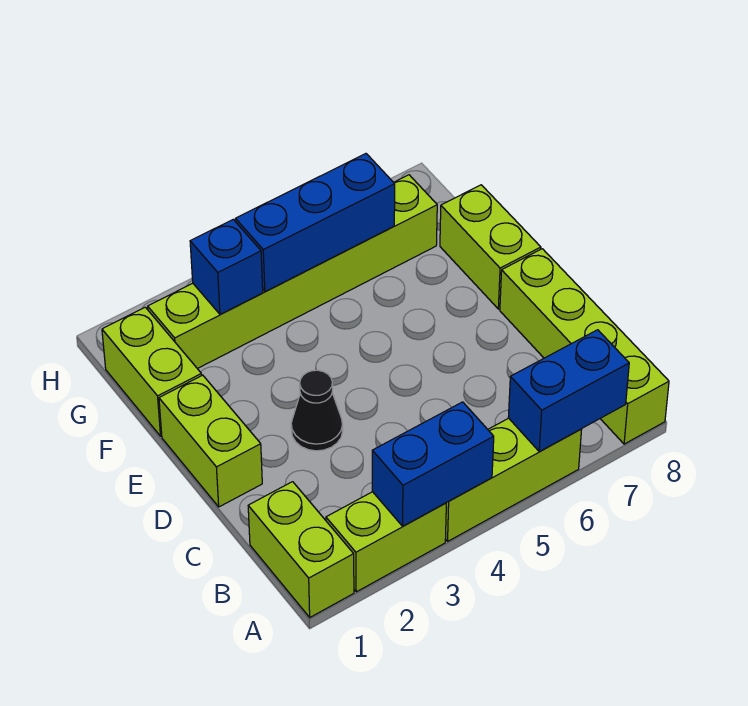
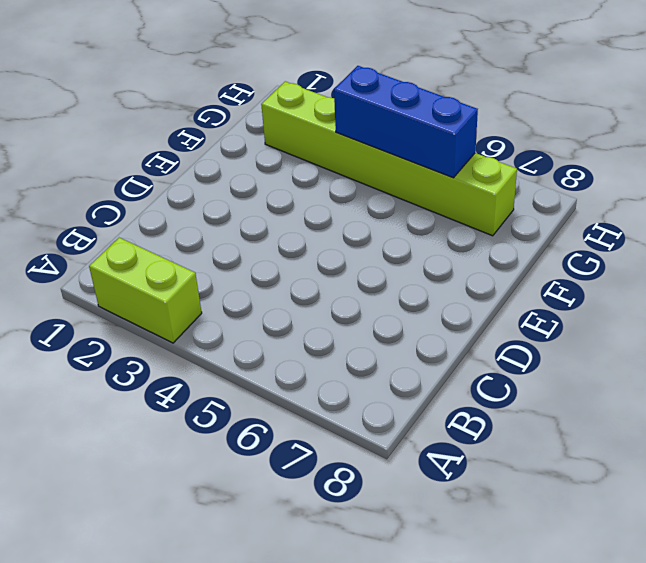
none -> lime brick A1:B1 level 1
none -> lime brick A4:A6 level 1
none -> lime brick A8:D8 level 1

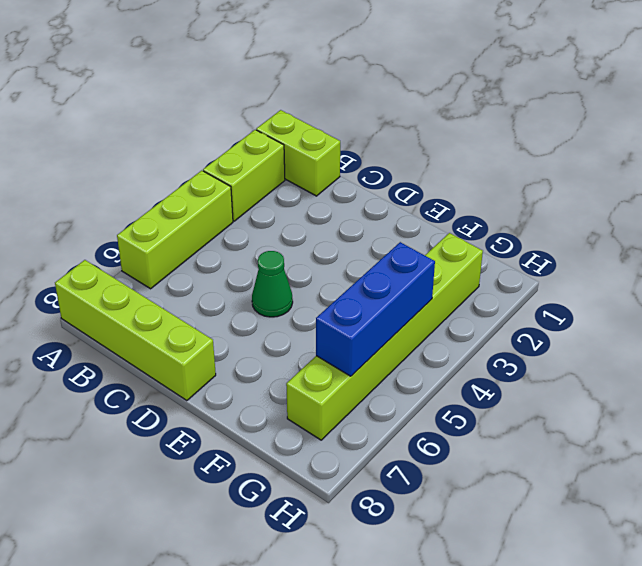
green cone D5 level 1 -> none
none -> lime brick D1:E1 level 1
none -> black cone D3 level 1
none -> lime brick E8:F8 level 1

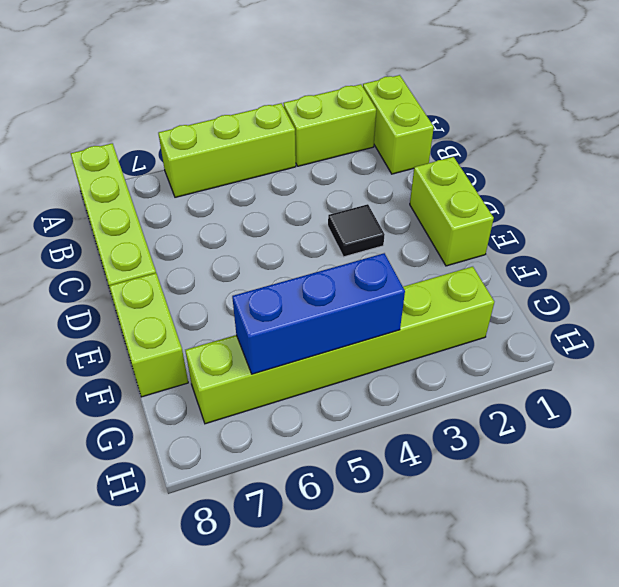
black tile D3 level 1 -> black cone D3 level 1
none -> lime brick F1:G1 level 1
none -> blue brick A3:A4 level 2
none -> blue brick A6:A7 level 2

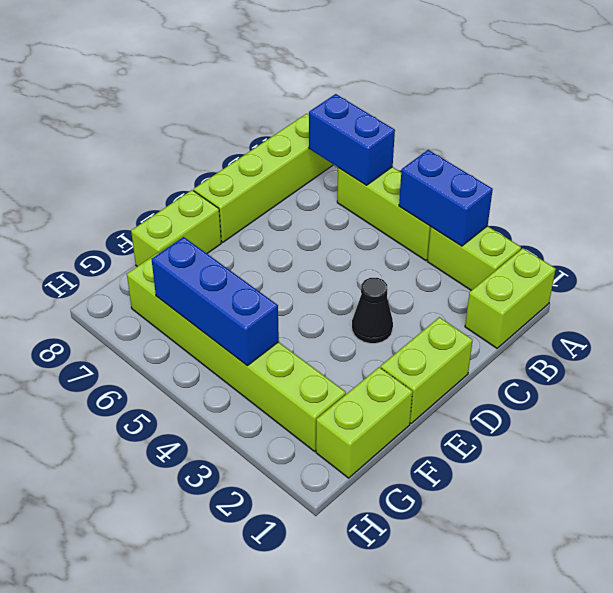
none -> blue brick G3 level 2

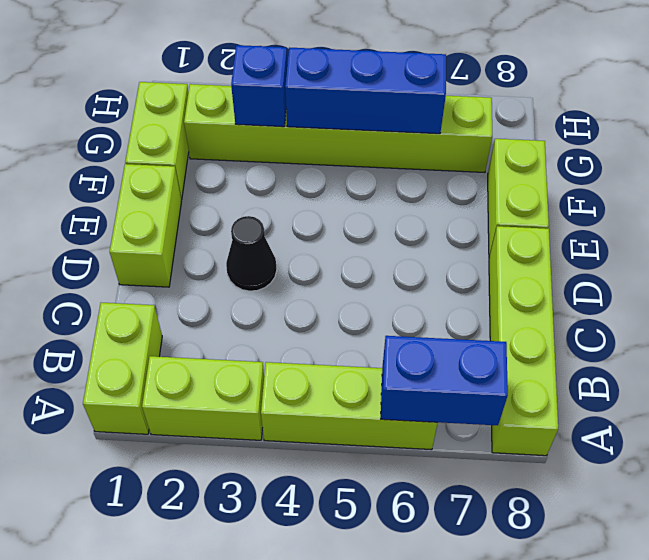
none -> blue brick A3:A4 level 2

